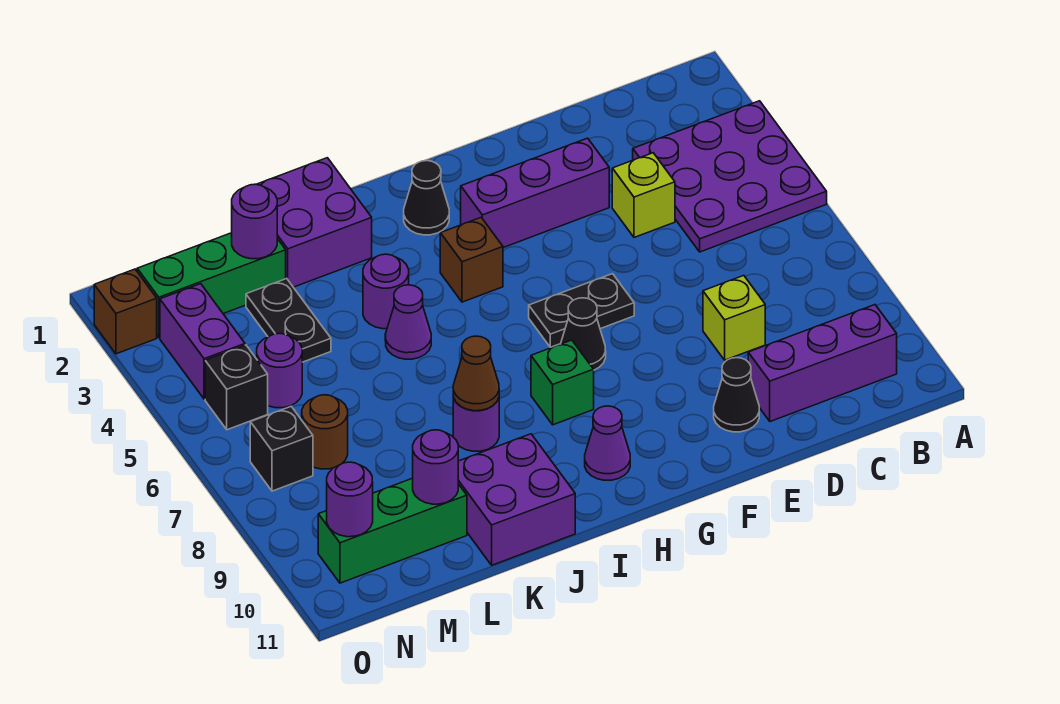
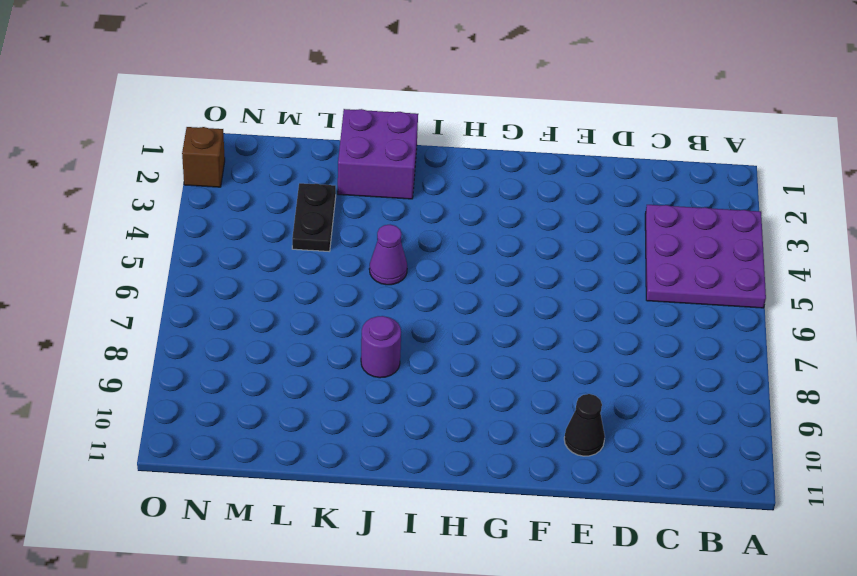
none -> purple brick B10:D10 level 1
none -> lime brick D4 level 1
none -> lime brick D8 level 1
none -> purple brick E3:G3 level 1

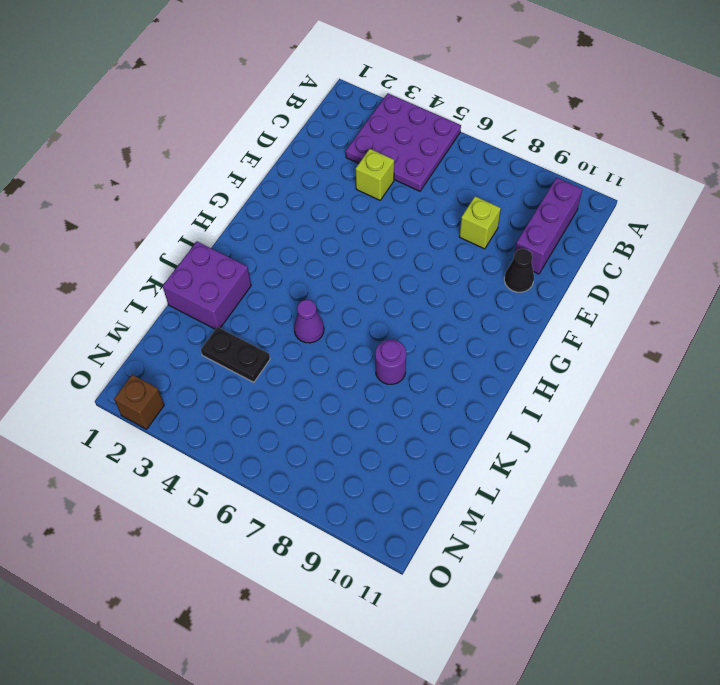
none -> purple brick E3:G3 level 1
none -> black plate F6:G6 level 1
none -> black cone G7 level 1
none -> black cone H2 level 1

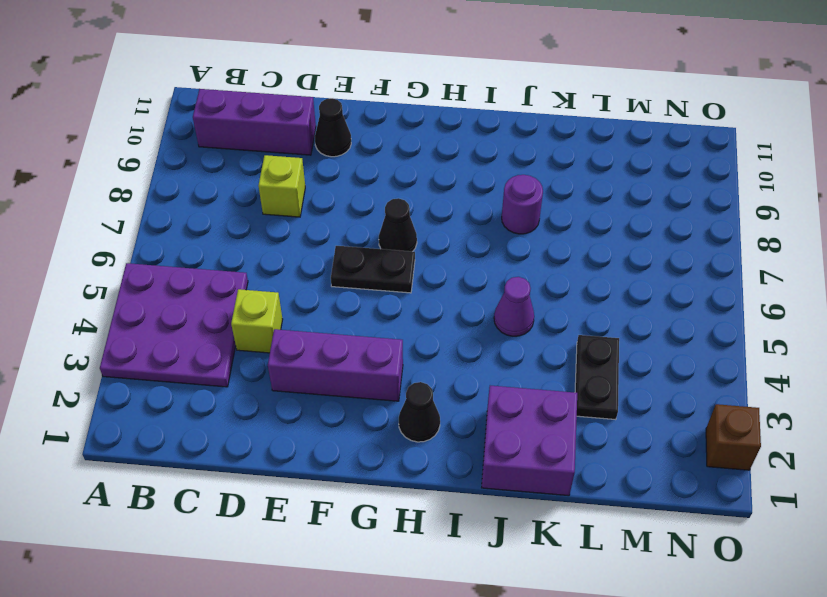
none -> brown brick H4 level 1
none -> green brick H8 level 1
none -> purple cone H10 level 1
none -> purple round brick J4 level 1

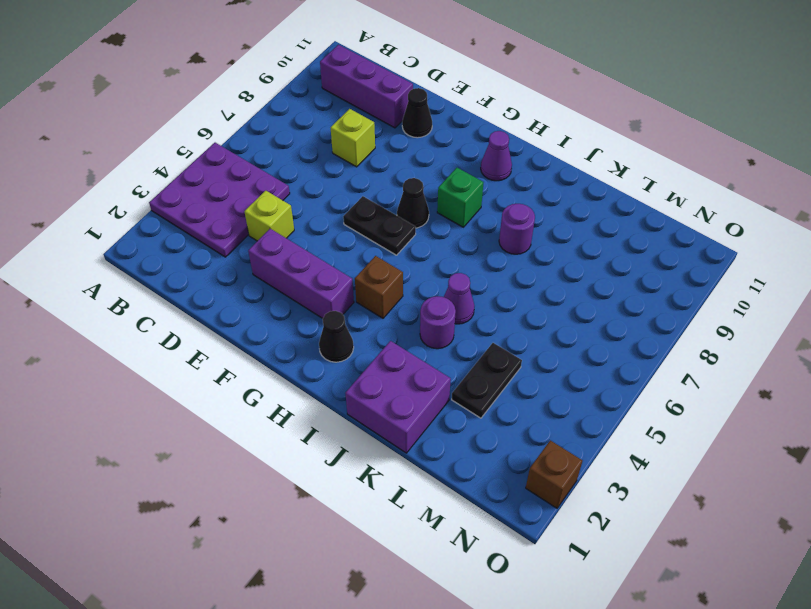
none -> purple brick J10:K11 level 1
none -> green brick L2:N2 level 1
none -> green brick L10:N10 level 1
none -> purple round brick M5 level 1

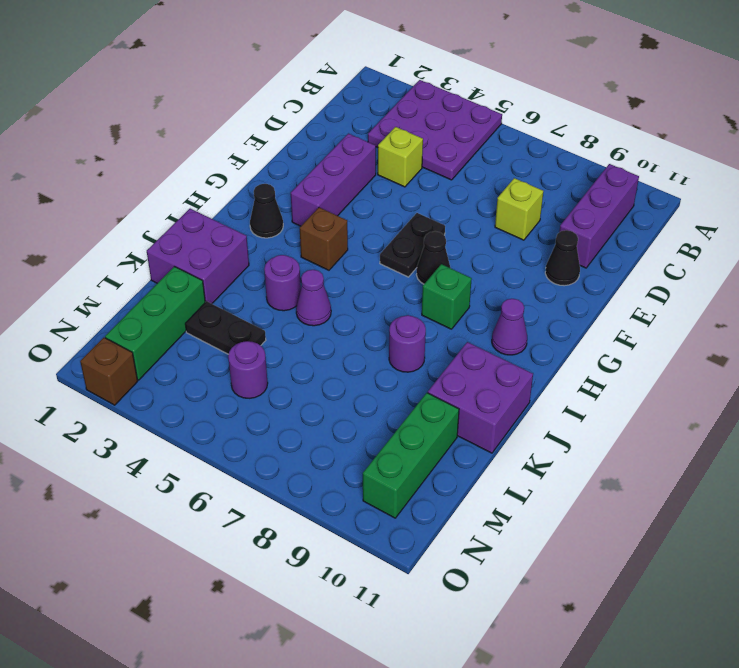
none -> brown round brick M7 level 1
none -> purple brick N3:N4 level 1
none -> black brick N5 level 1
none -> black brick N7 level 1

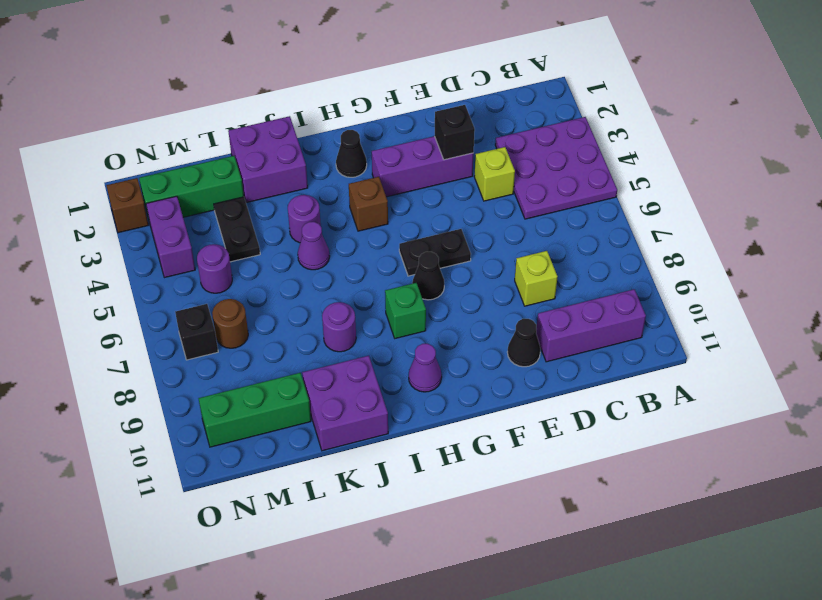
black brick E3 level 2 -> black brick N5 level 1
none -> brown cone J8 level 2
none -> purple round brick L2 level 2
none -> purple round brick L10 level 2
none -> purple round brick N10 level 2

